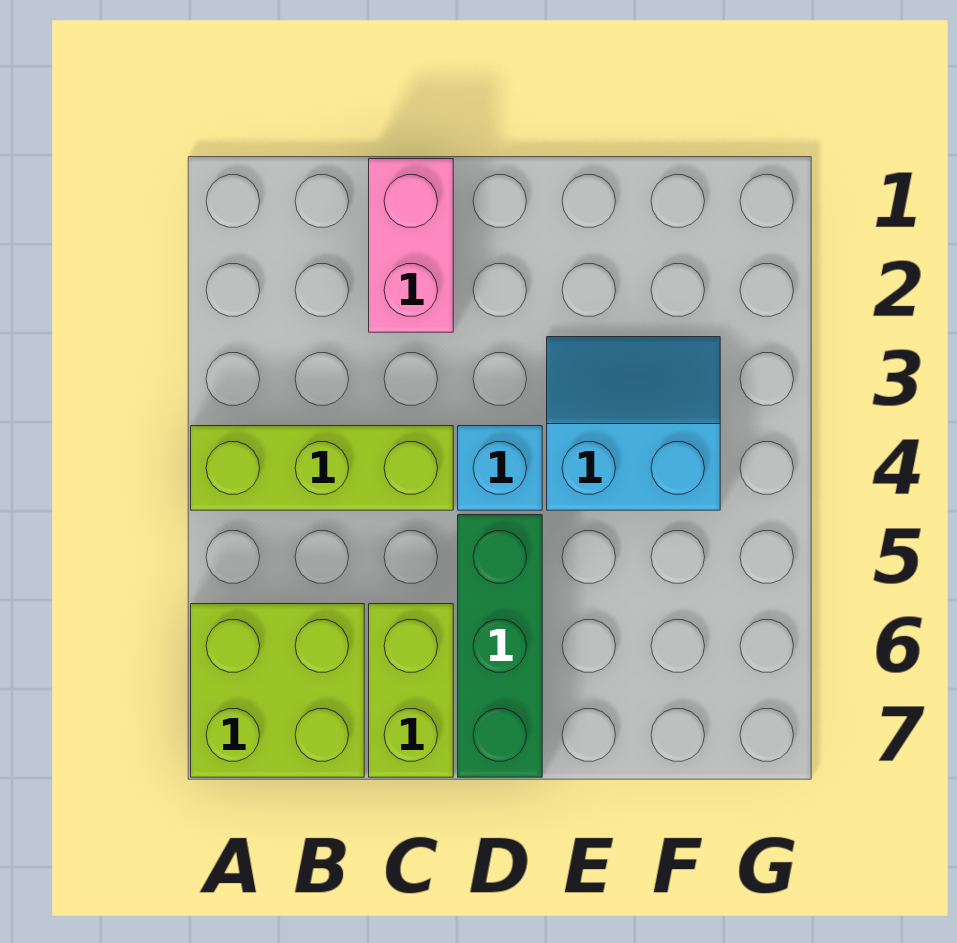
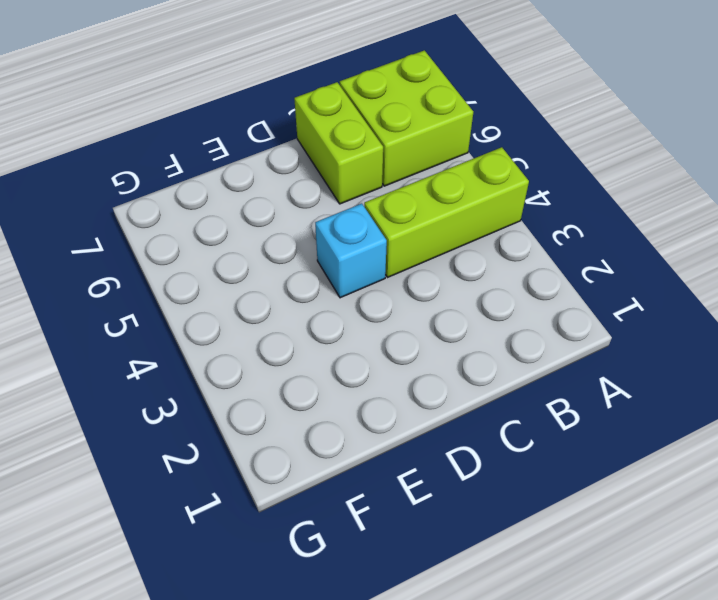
none -> pink brick C1:C2 level 1
none -> green brick D5:D7 level 1

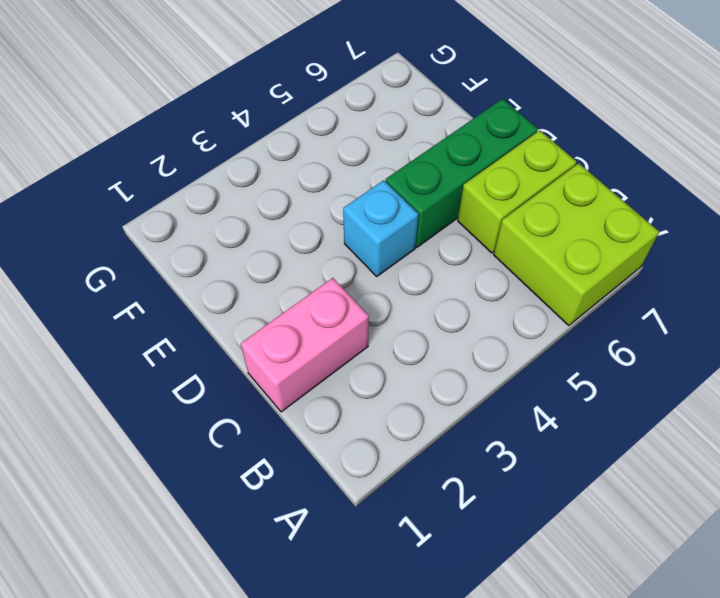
none -> lime brick A4:C4 level 1
none -> cyan slope E3:F4 level 1 top 4

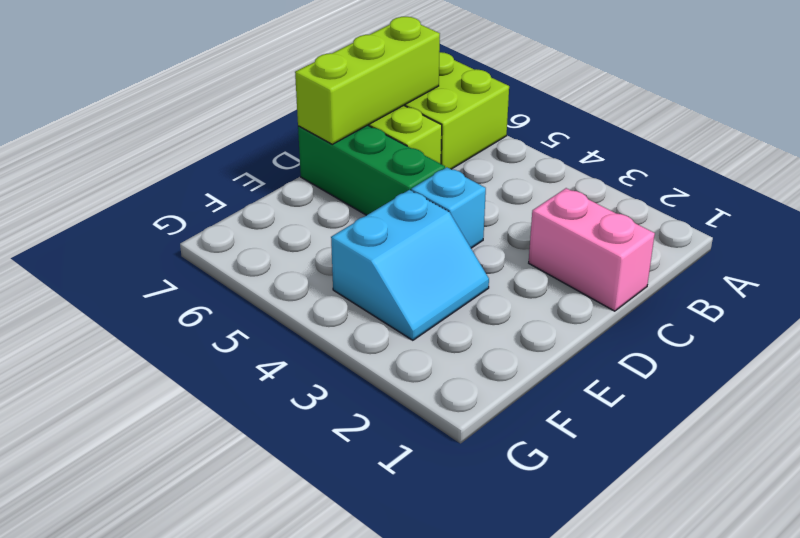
lime brick B7:D7 level 2 -> lime brick A4:C4 level 1

